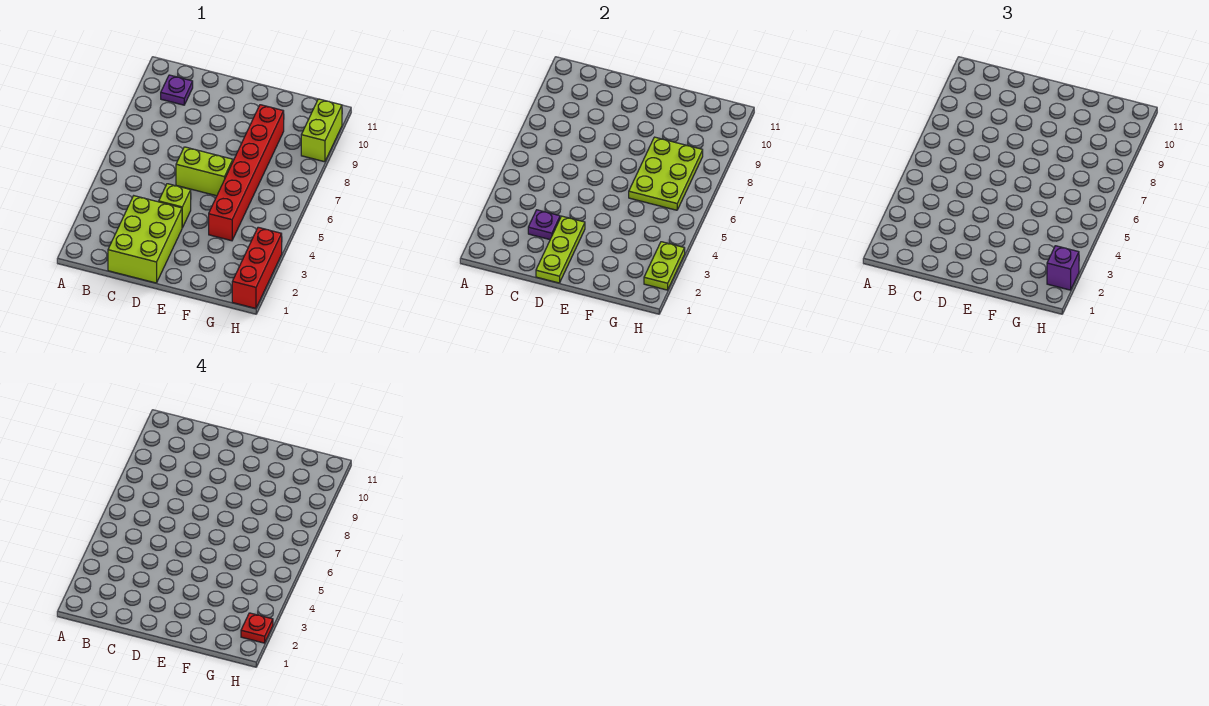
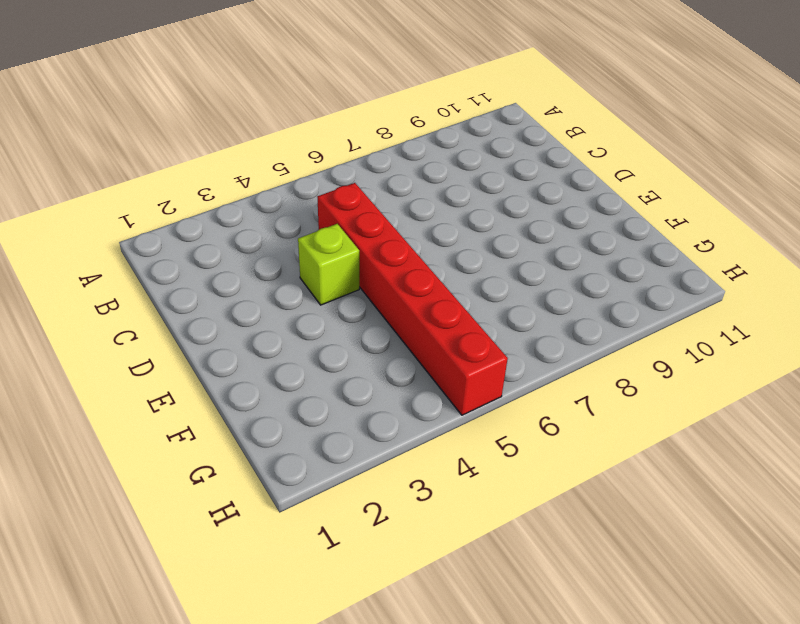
red brick C5:H5 level 1 -> red brick F4:F9 level 1
none -> purple plate B10 level 1
none -> lime brick C1:D3 level 1
none -> lime brick D6:E6 level 1

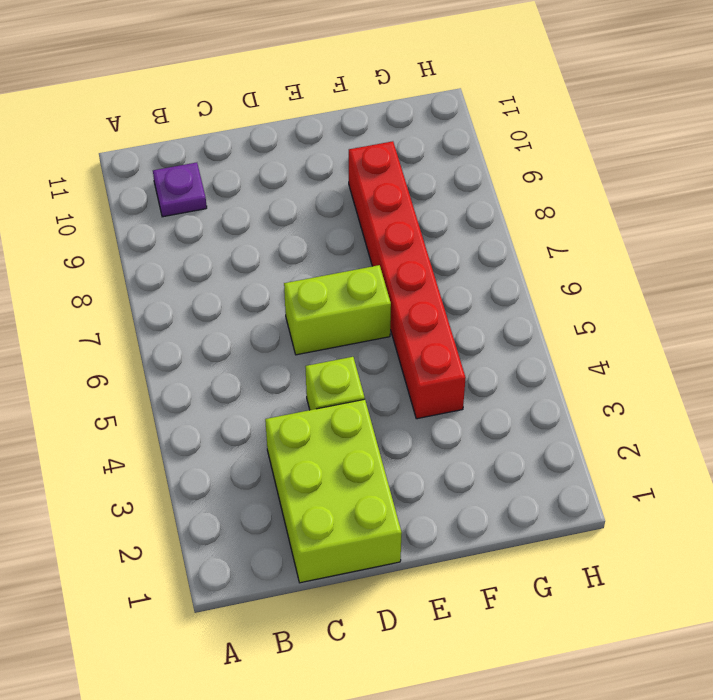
none -> red brick H1:H3 level 1
none -> lime brick H9:H10 level 1
none -> purple plate C3 level 2

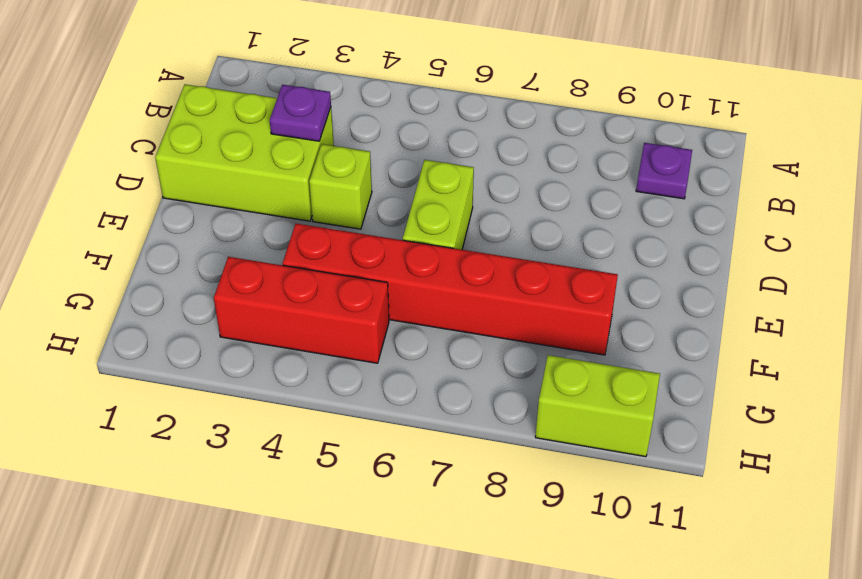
red brick G3:G5 level 1 -> red brick H1:H3 level 1
none -> lime plate D1:D3 level 2
none -> lime plate F6:G8 level 2
none -> lime plate H2:H3 level 2

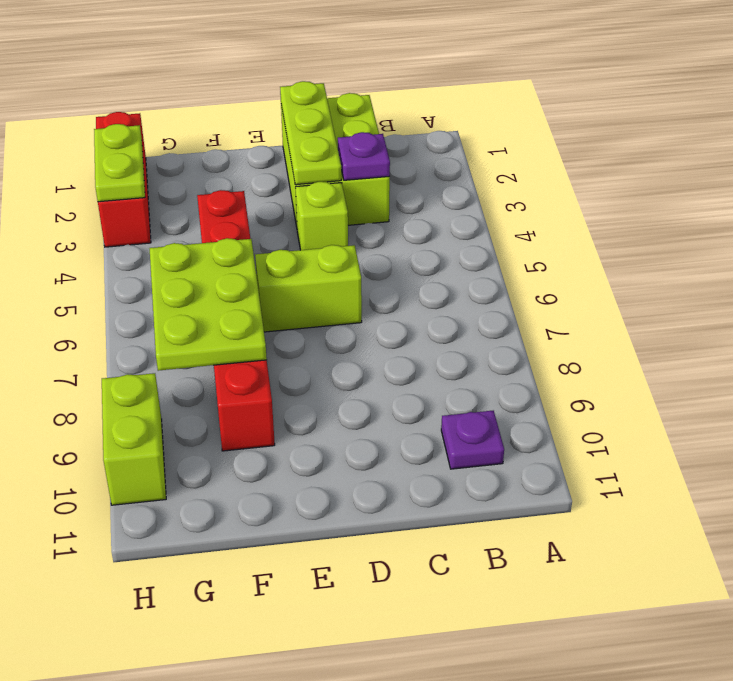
none -> purple brick H2 level 3
none -> red plate H2 level 4

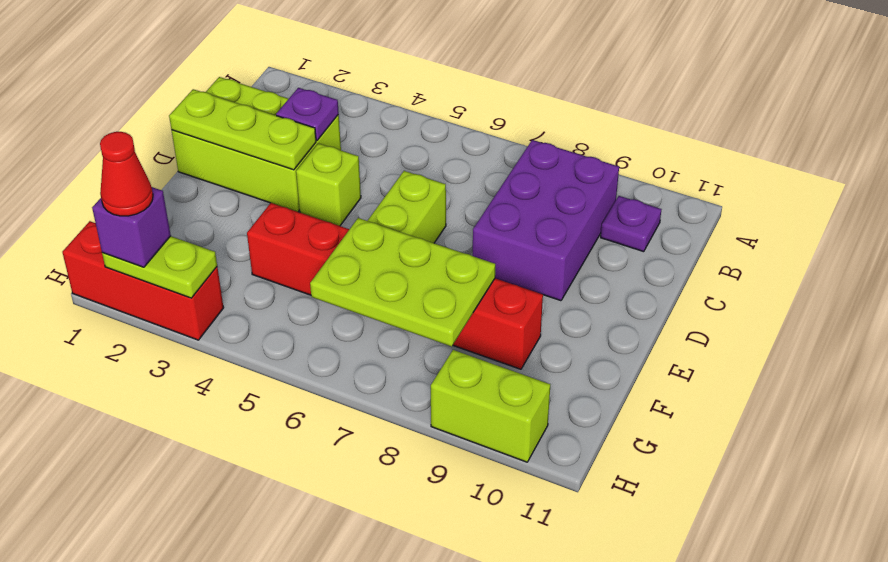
purple brick B8:D9 level 1 -> none
red cone H2 level 4 -> red plate H2 level 4

